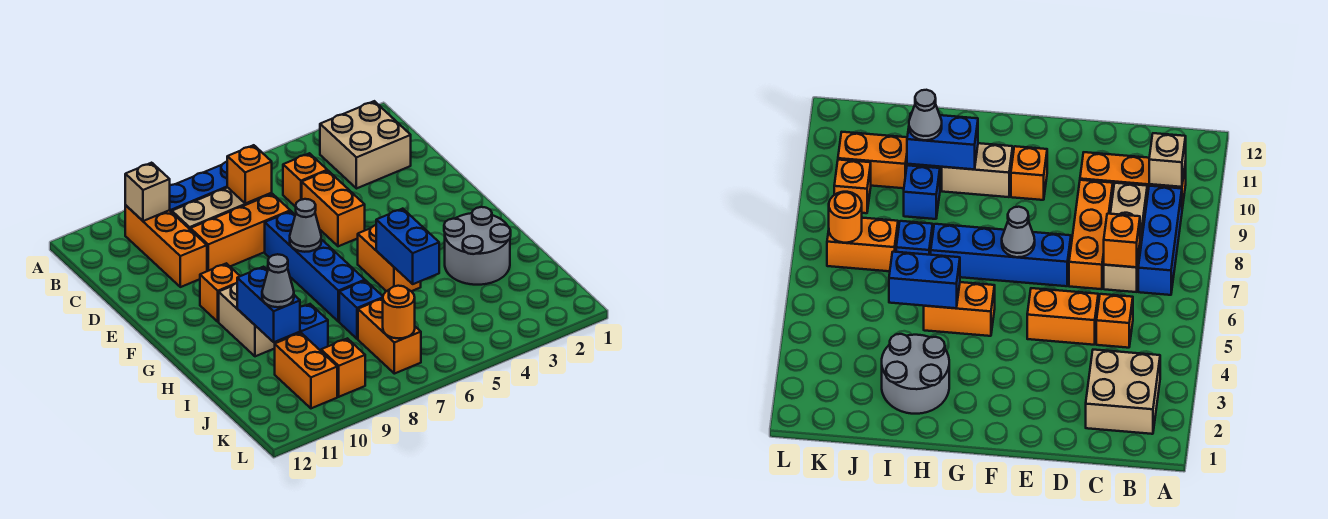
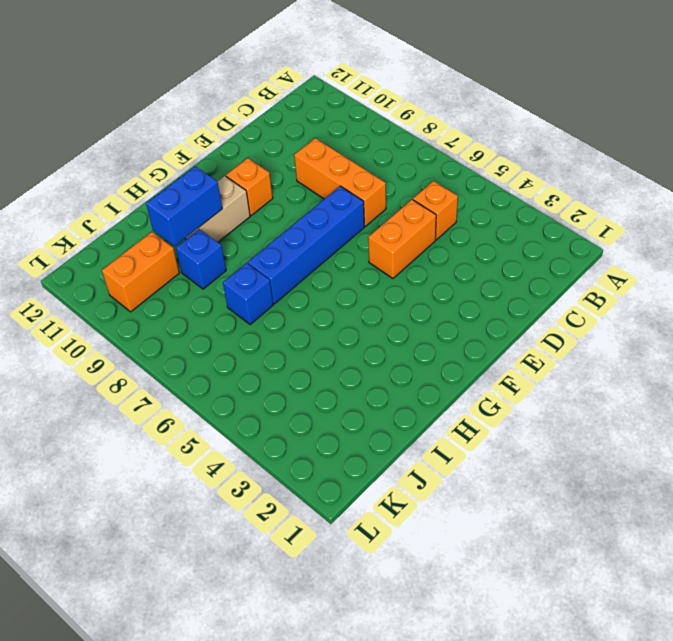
none -> tan brick B2:C3 level 1
none -> blue brick B7:B9 level 1
none -> orange brick B10:D10 level 1

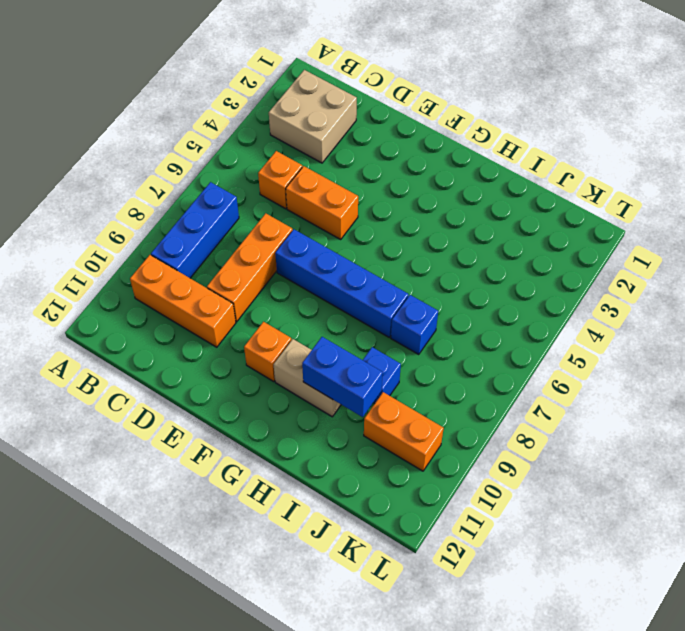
none -> tan brick C7:C9 level 1
none -> orange brick G5:H5 level 1
none -> grey round brick H2:I3 level 1

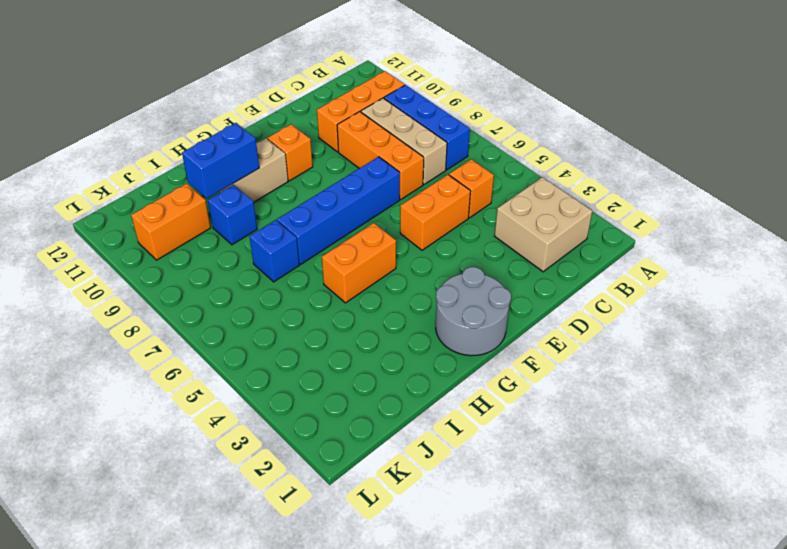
grey round brick F1:G2 level 1 -> grey round brick H2:I3 level 1
none -> orange brick J7:K7 level 1
none -> orange brick K9 level 1
none -> tan brick B10 level 2

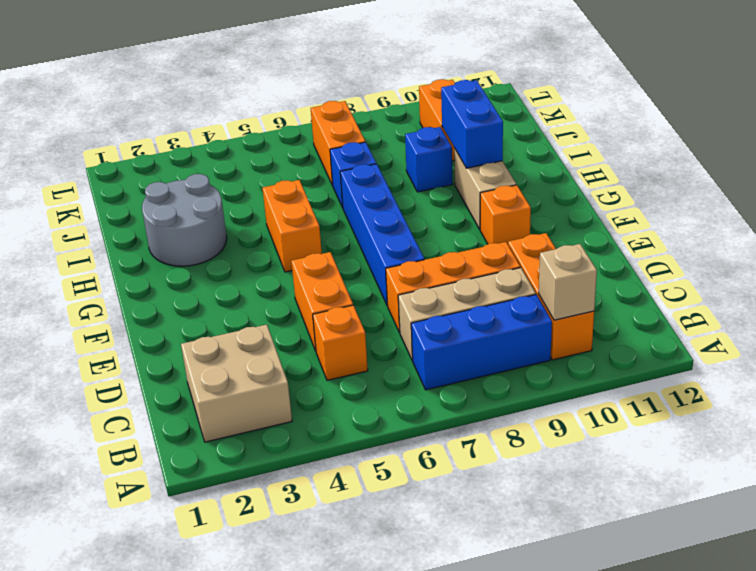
none -> orange brick K9 level 1
none -> orange brick C7 level 2
none -> grey cone F7 level 2

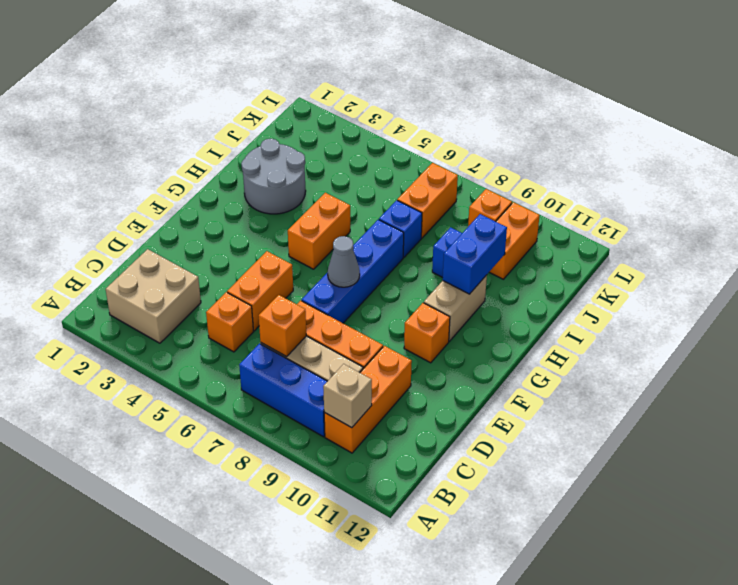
none -> blue brick H5:I5 level 2
none -> orange round brick K7 level 2
none -> grey cone I10 level 3

